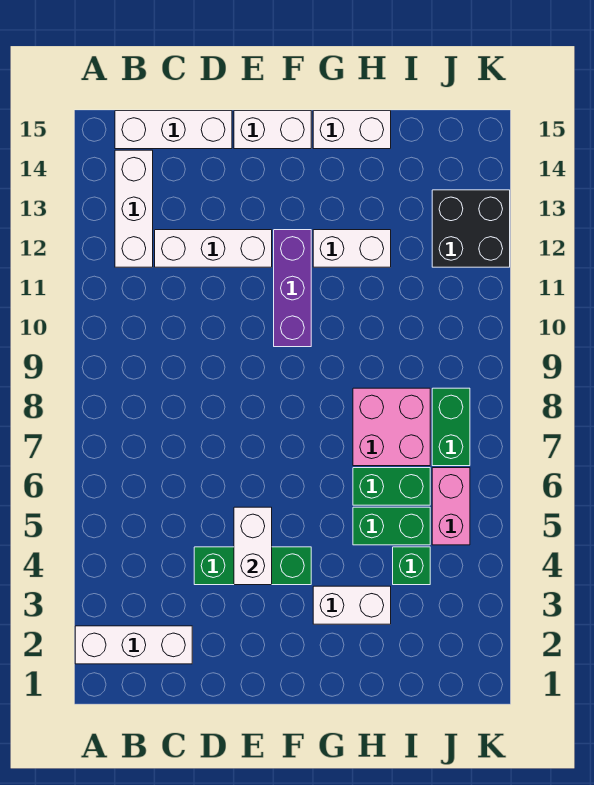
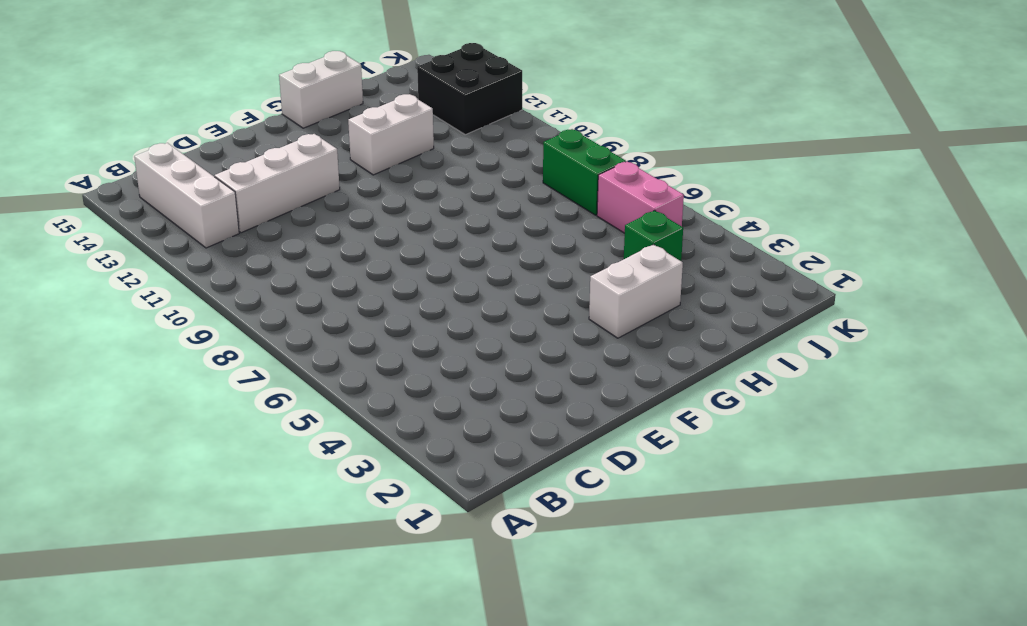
none -> white brick A2:C2 level 1
none -> white brick B15:D15 level 1
none -> green brick D4:F4 level 1

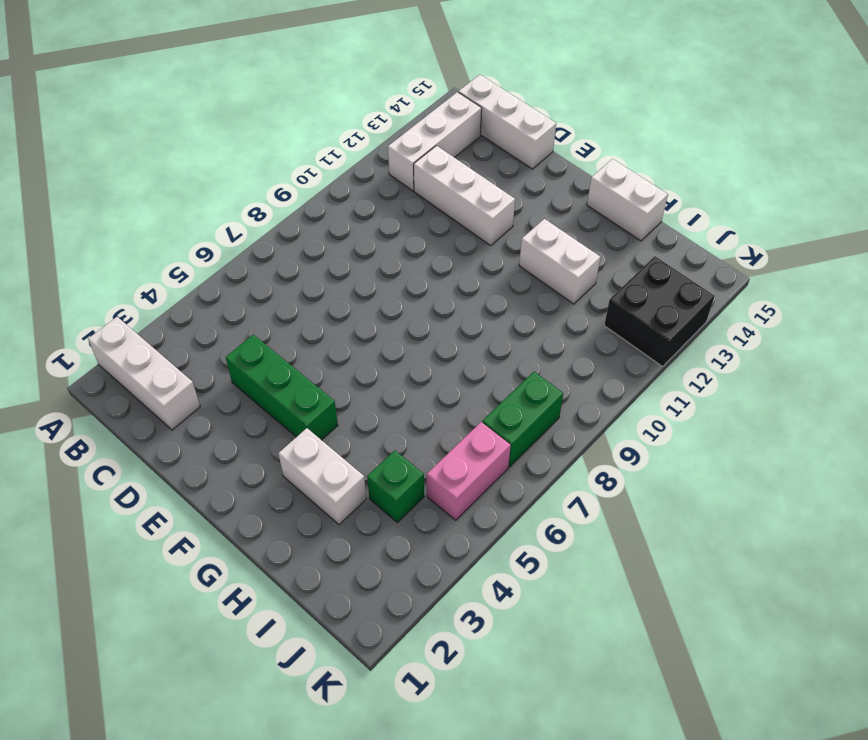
none -> white brick E15:F15 level 1
none -> purple brick F10:F12 level 1
none -> green brick H5:I5 level 1

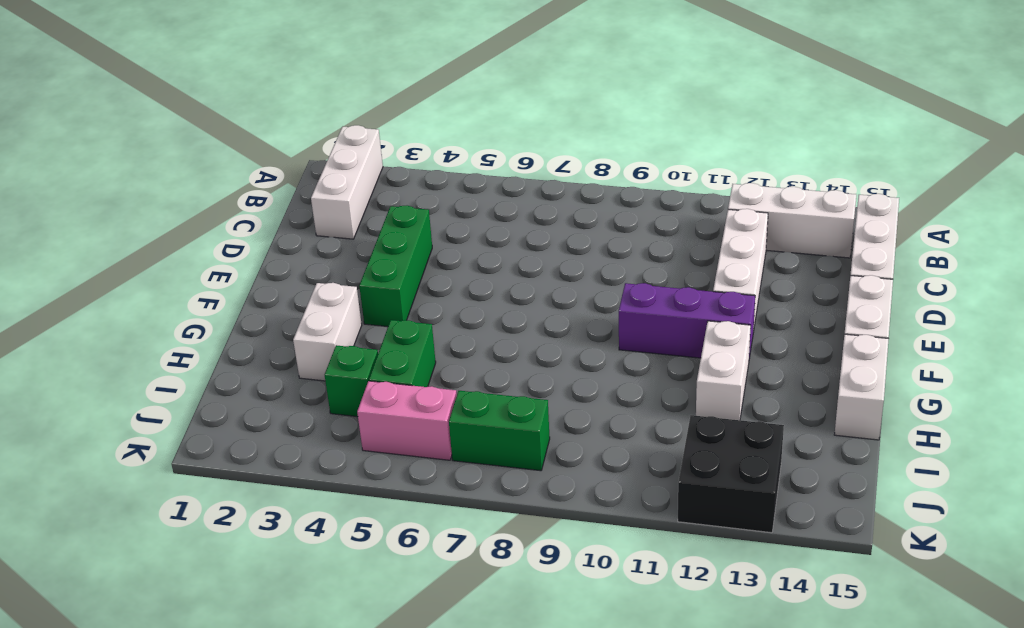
none -> green brick H6:I6 level 1
none -> pink brick H7:I8 level 1
none -> white brick E4:E5 level 2

